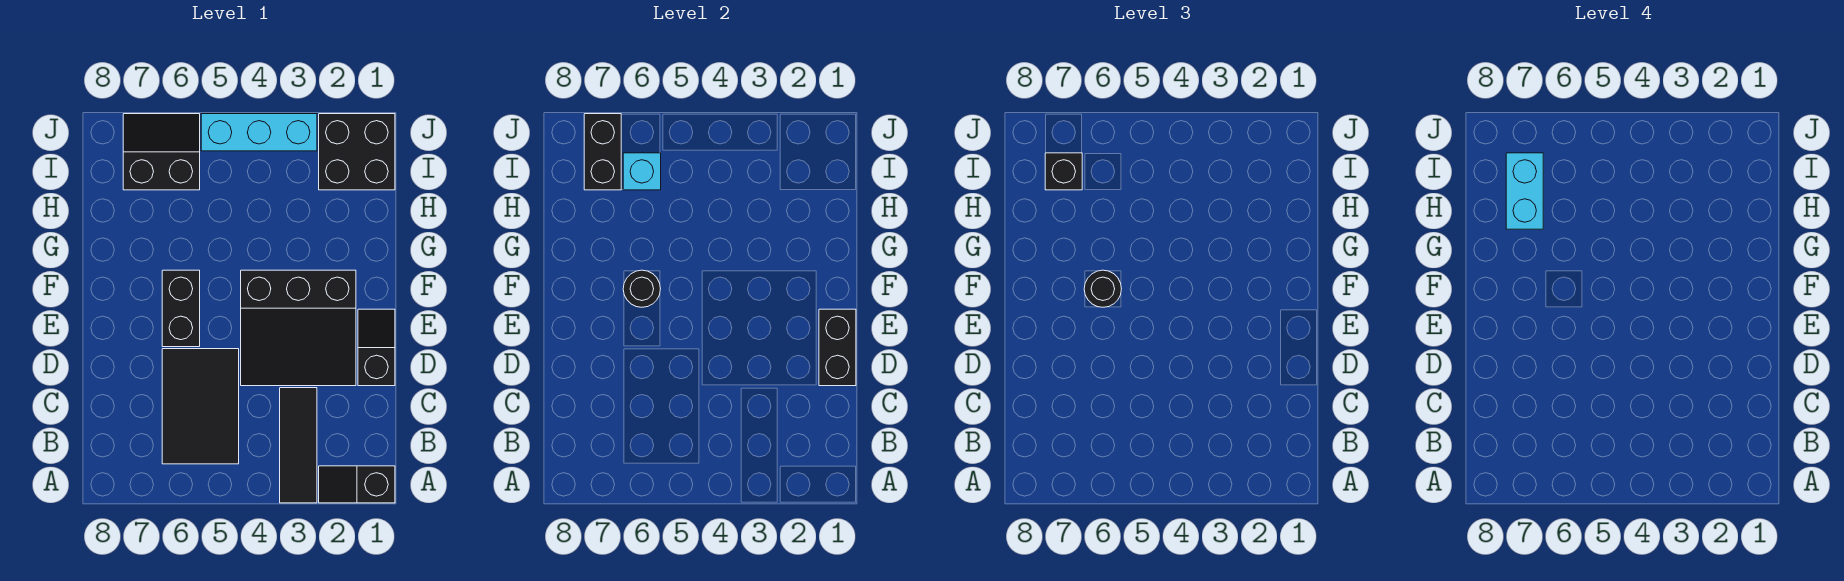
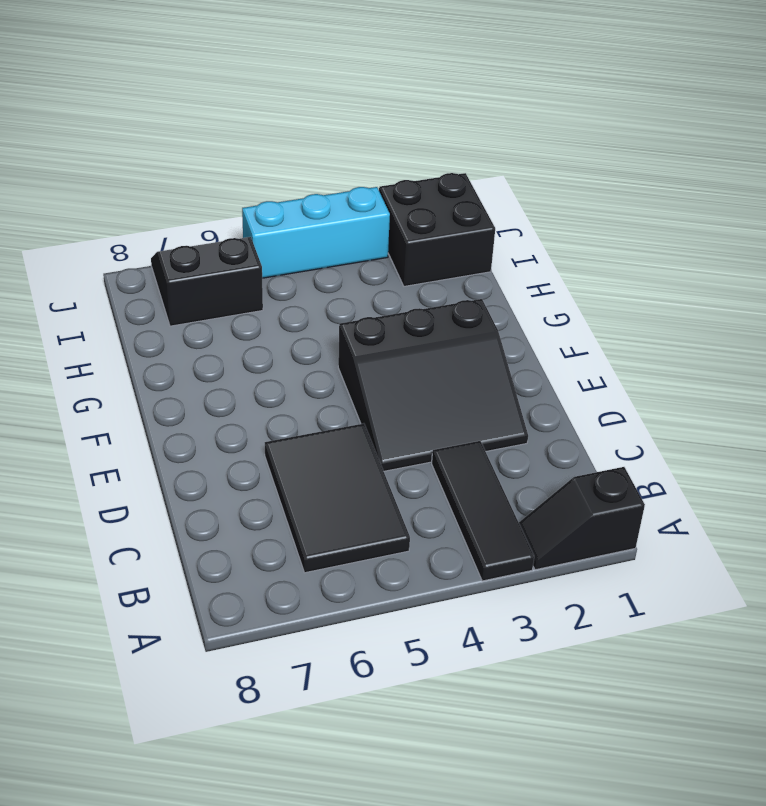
none -> black slope D1:E1 level 1 top D
none -> black brick E6:F6 level 1
none -> black brick D1:E1 level 2

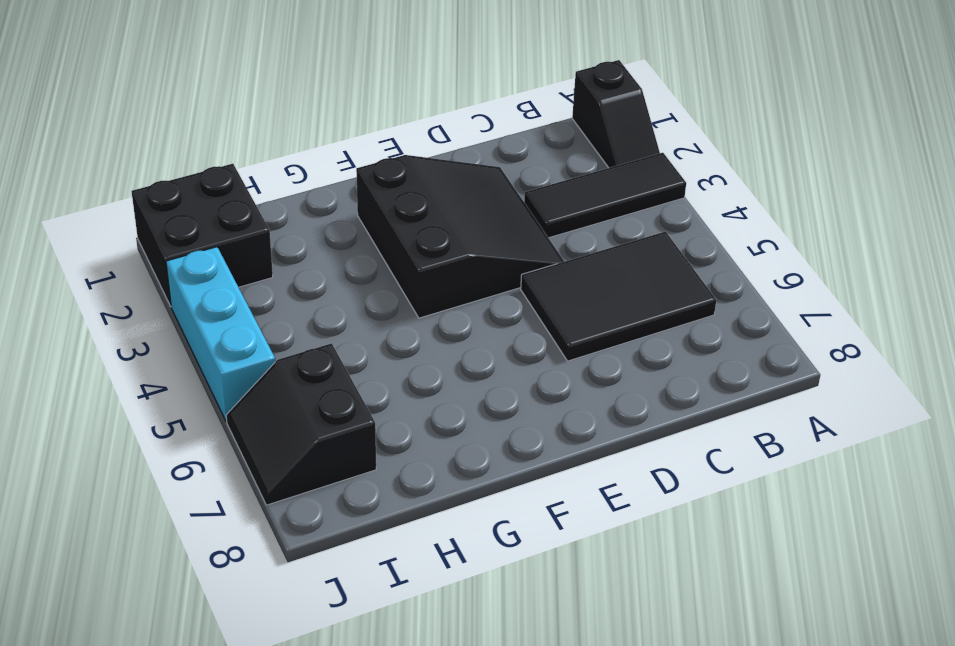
none -> black slope D1:E1 level 1 top D
none -> black brick E6:F6 level 1
none -> black brick D1:E1 level 2

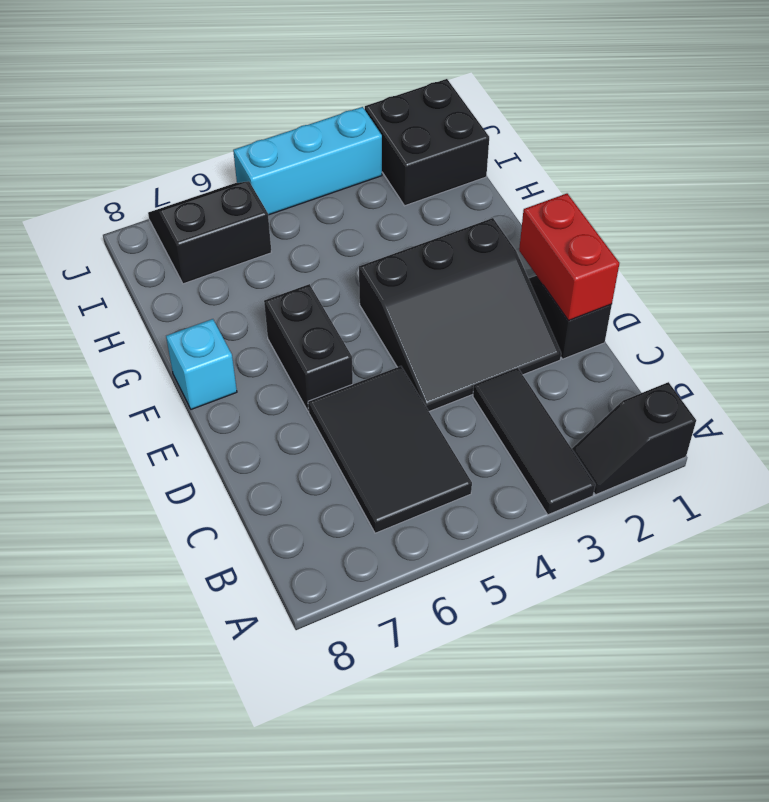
red brick D1:E1 level 2 -> black brick D1:E1 level 2
cyan brick F8 level 1 -> cyan brick I6 level 2
none -> black round brick F6 level 2
none -> black brick I7:J7 level 2
none -> black round brick F6 level 3

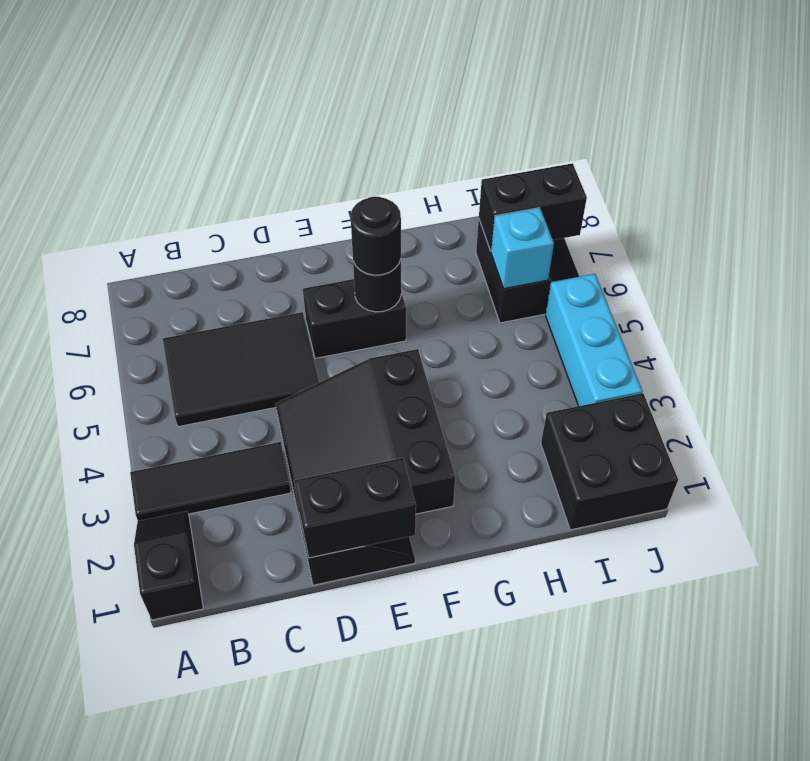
none -> black brick I7 level 3
none -> cyan brick H7:I7 level 4

